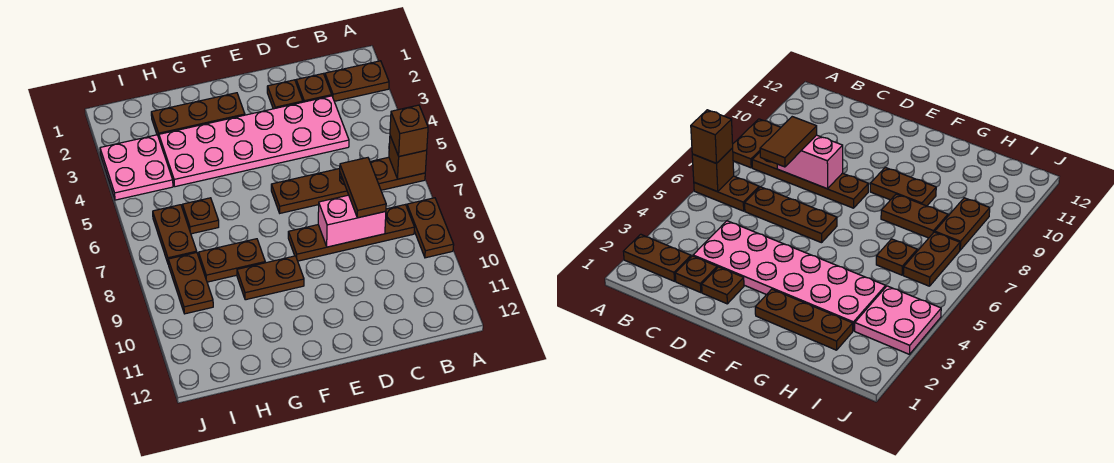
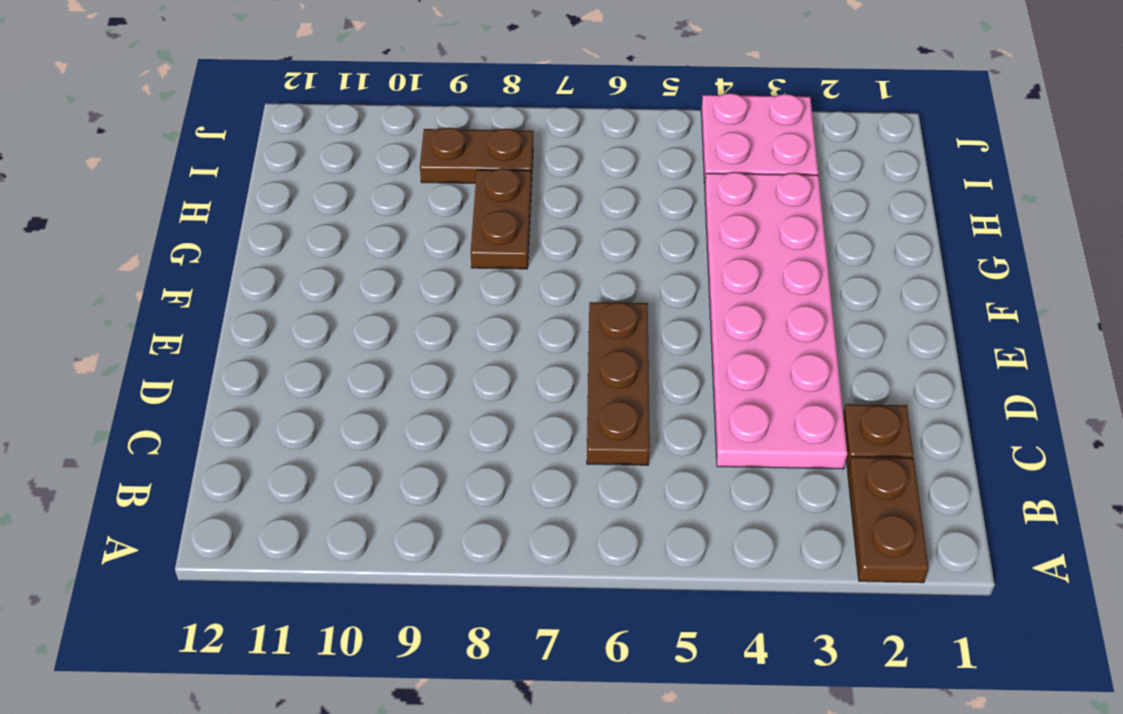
none -> brown plate A6:B6 level 1
none -> brown plate A8:A9 level 1
none -> brown plate B8:E8 level 1

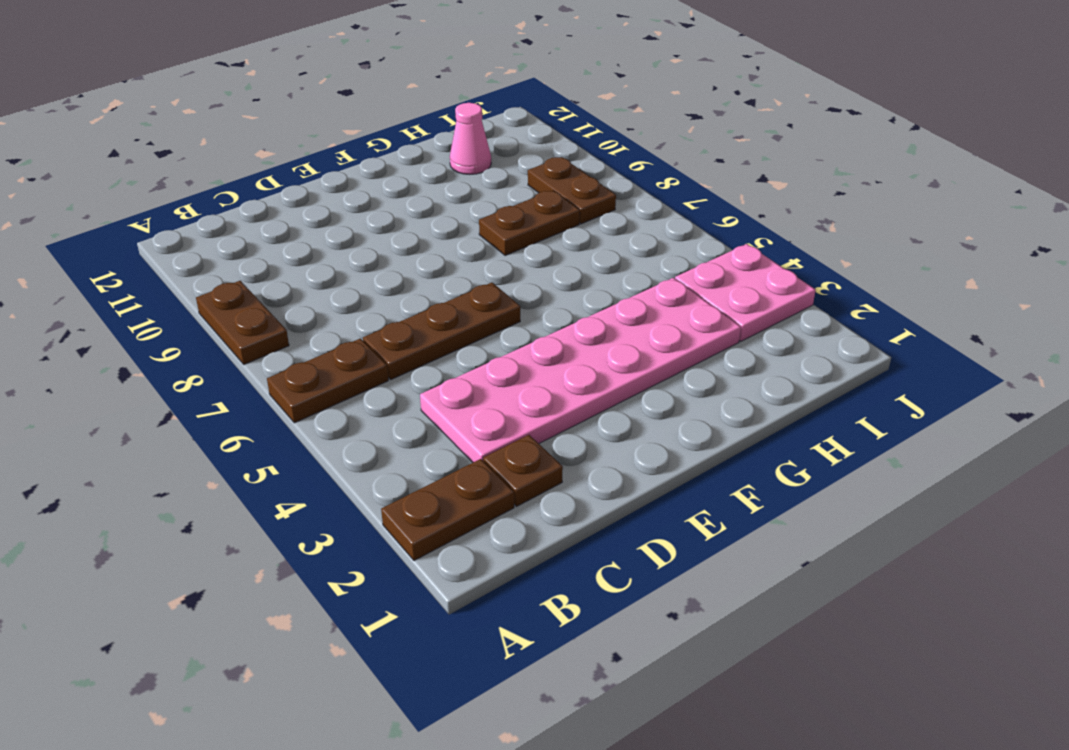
pink cone H11 level 1 -> none
none -> brown plate B8:E8 level 1
none -> brown plate D2 level 1
none -> brown plate F2:H2 level 1

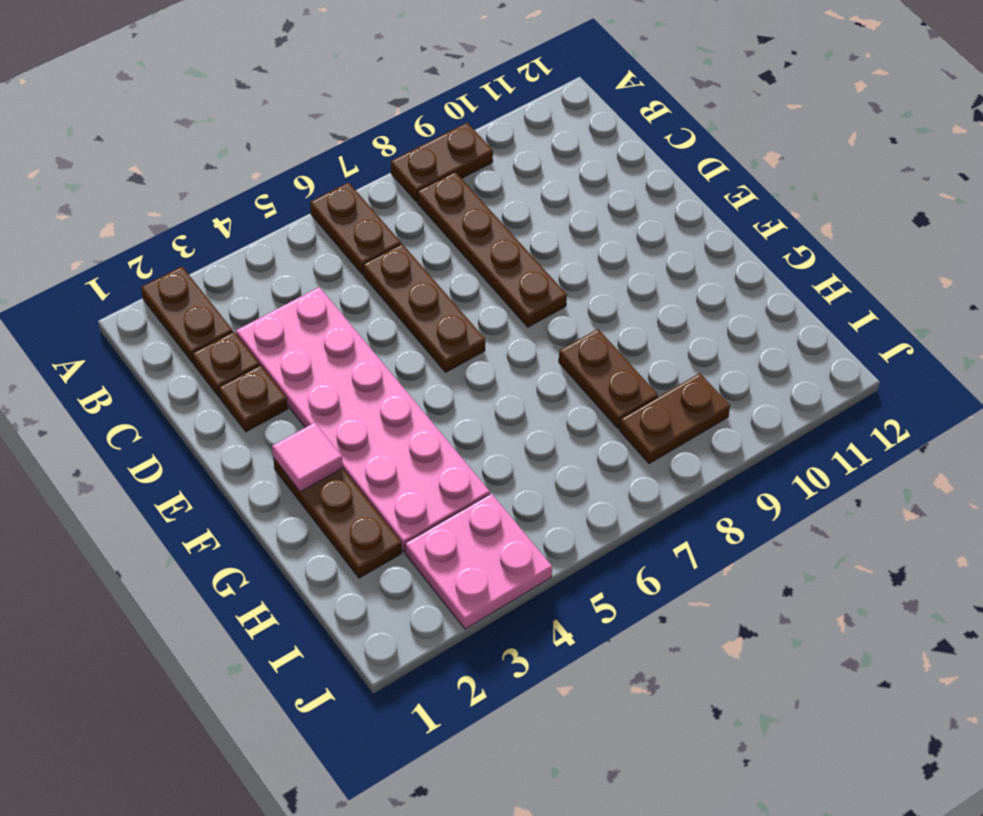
pink tile F2 level 2 -> none
none -> brown plate F9:G9 level 1
none -> brown plate H6 level 1
none -> brown plate I6:I7 level 1

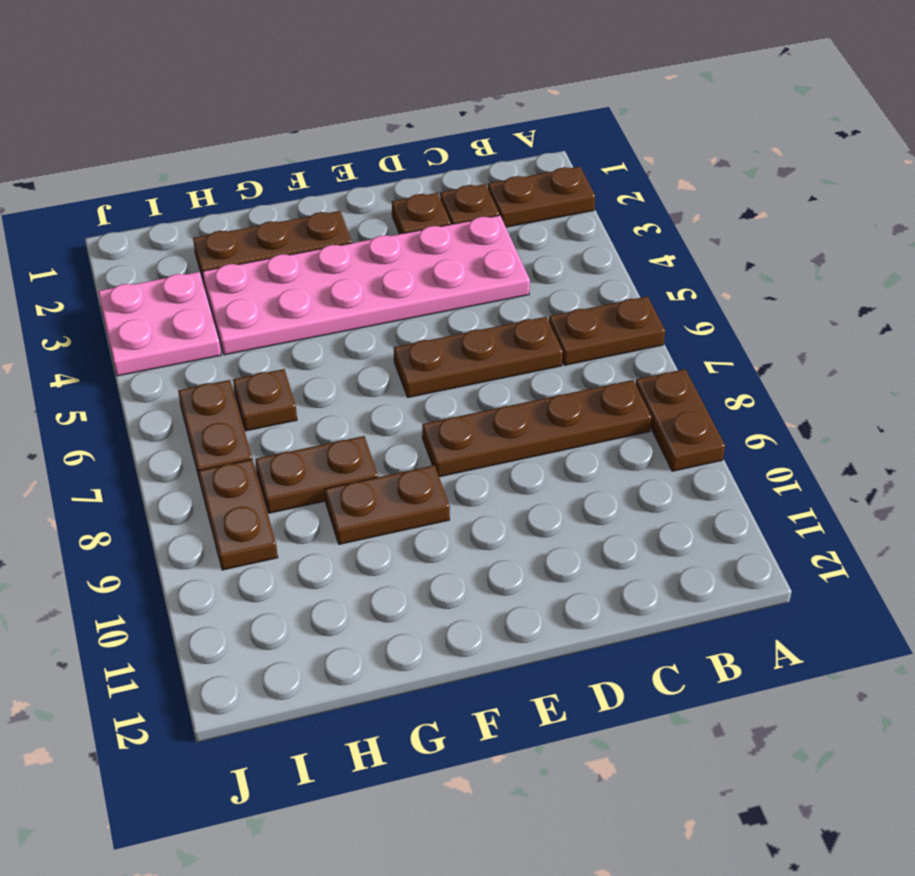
none -> brown brick A6 level 2
none -> pink brick C8:D8 level 2
none -> brown brick A6 level 3

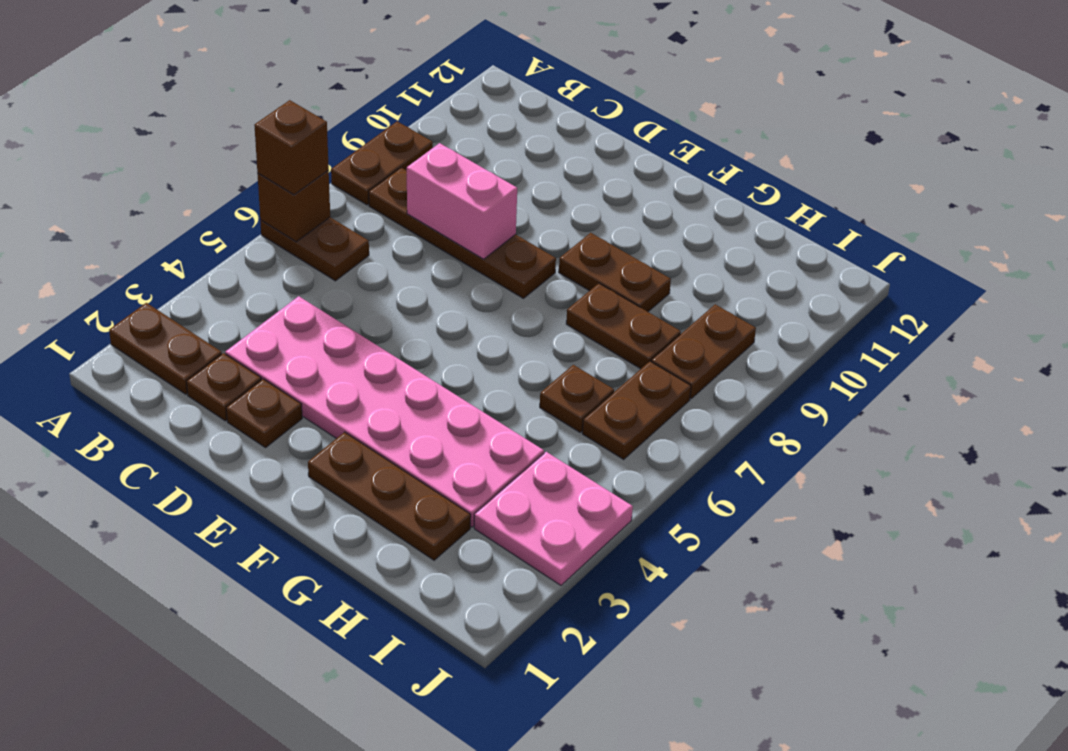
none -> brown plate C6:E6 level 1
none -> brown tile C7:C8 level 3

